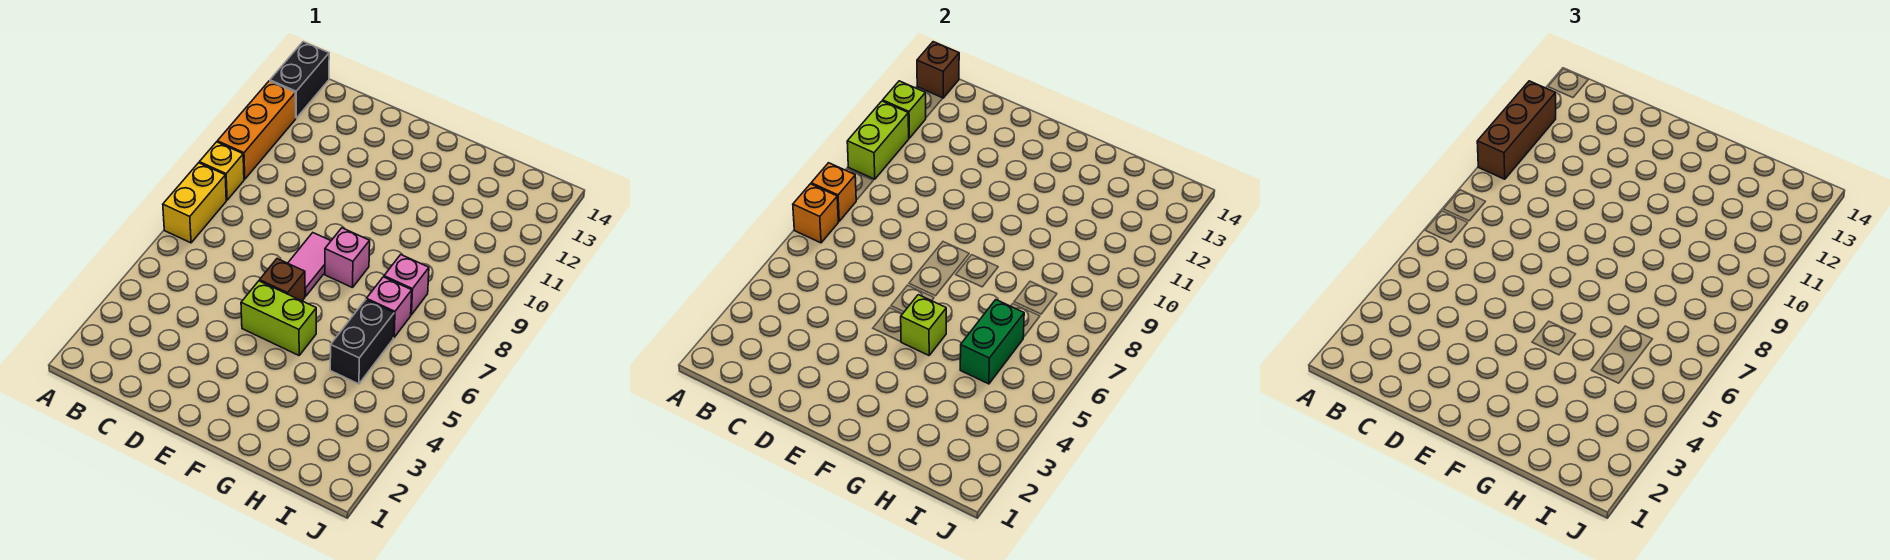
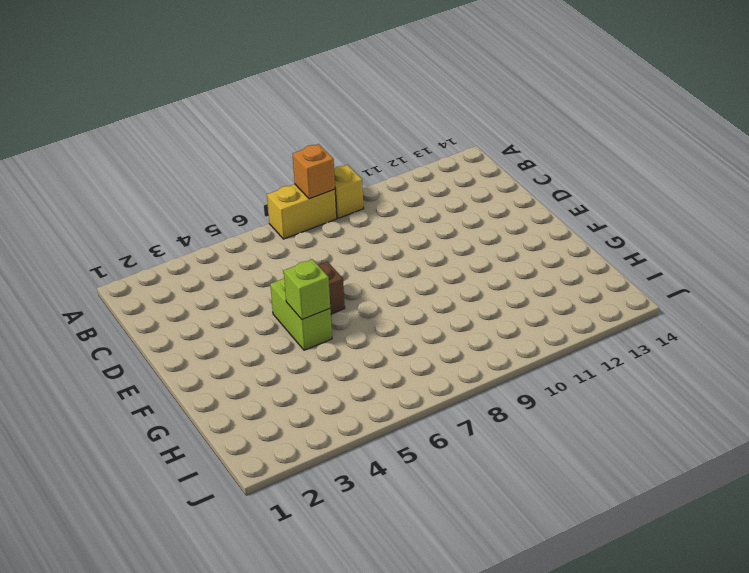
none -> orange brick A10:A12 level 1
none -> black brick A13:A14 level 1
none -> pink tile E7:E8 level 1

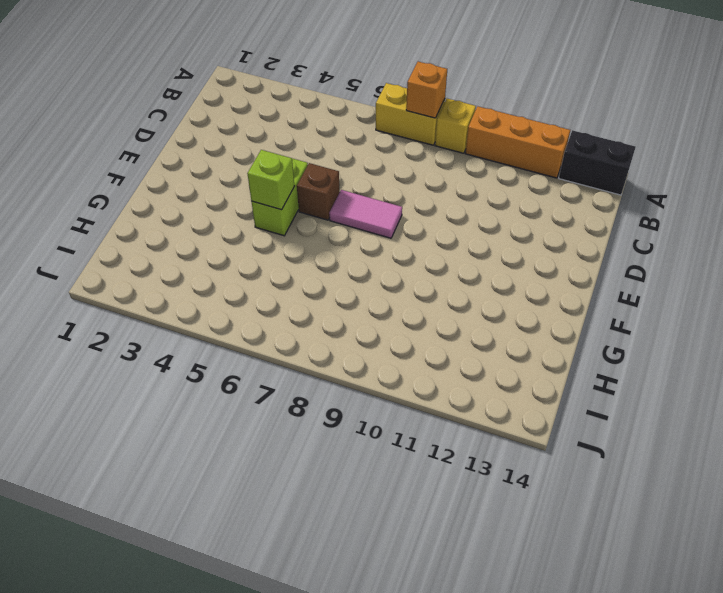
none -> pink brick F8 level 1
none -> black brick H5:H6 level 1
none -> pink brick H7 level 1

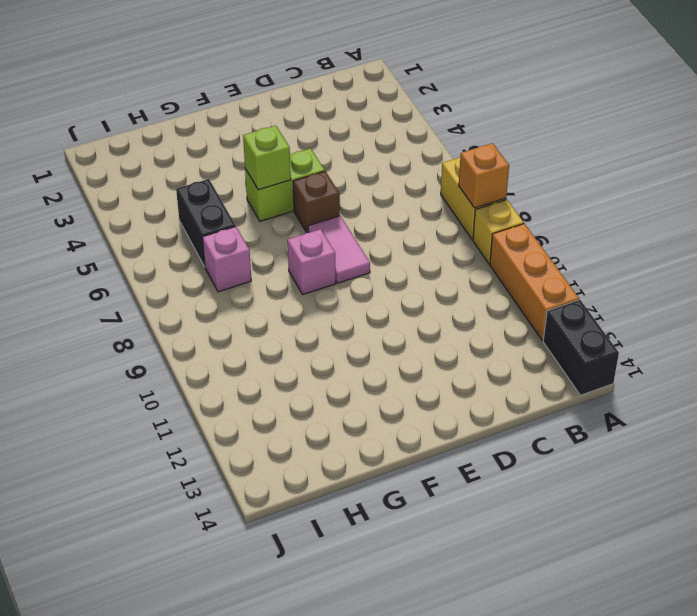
none -> pink brick H8 level 1
none -> orange brick A7 level 2
none -> lime brick A10:A11 level 2

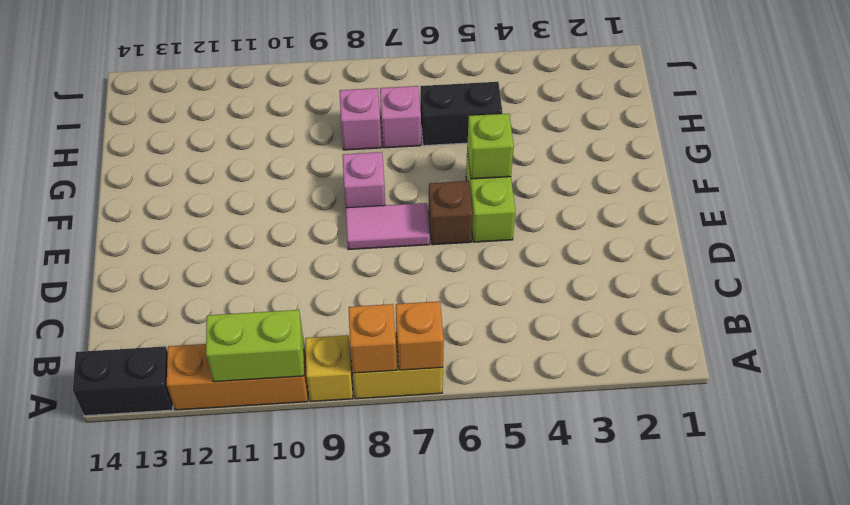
none -> lime brick A12 level 2
none -> brown brick A14 level 2
none -> green brick H5:H6 level 2

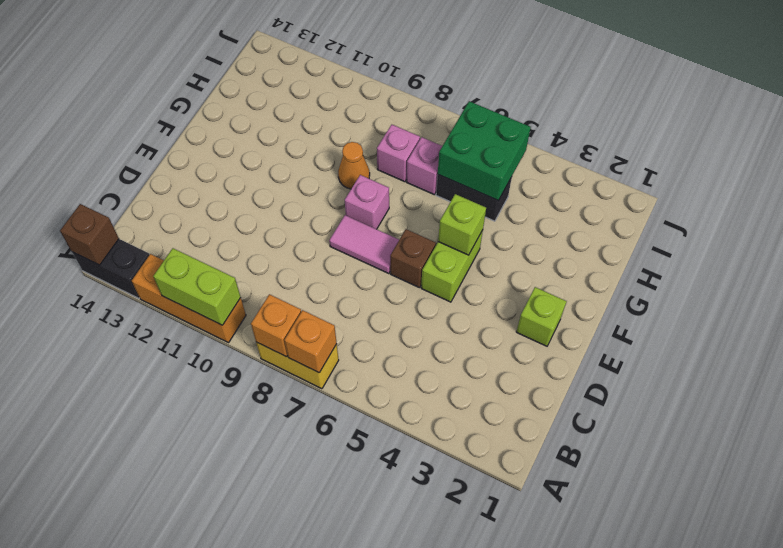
lime brick E2 level 1 -> lime brick A12 level 2
orange cone G9 level 1 -> none
green brick H5:I6 level 2 -> green brick H5:H6 level 2
none -> yellow brick A9 level 1
none -> brown brick A10:A12 level 3

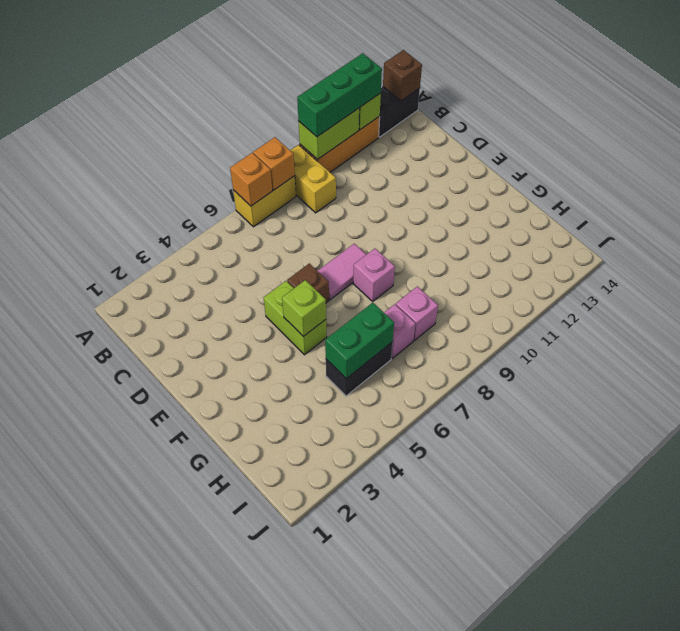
yellow brick A9:B9 level 1 -> yellow brick A9 level 1
green brick A10:A12 level 3 -> brown brick A10:A12 level 3

